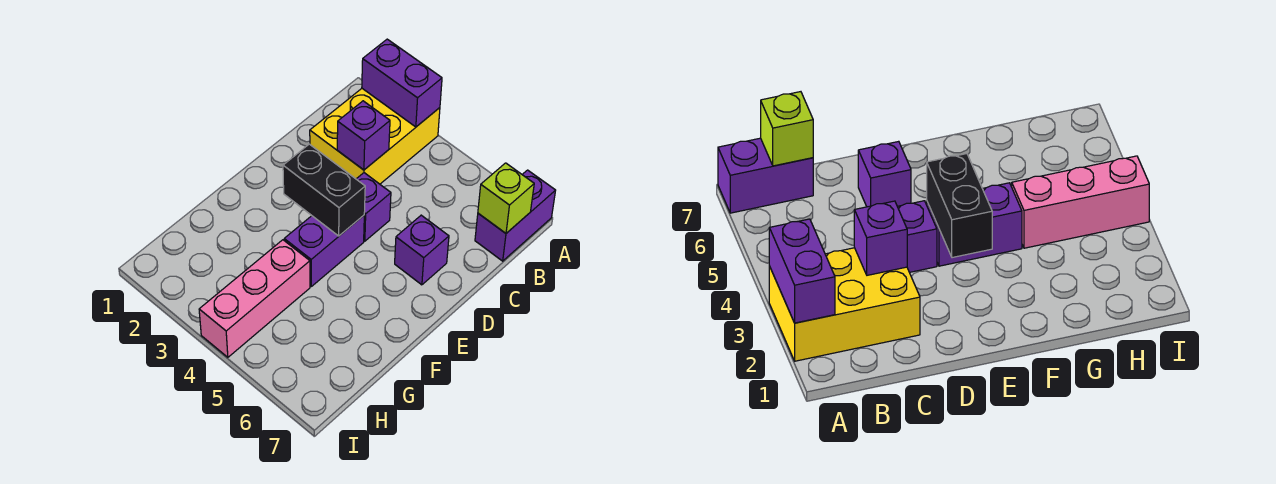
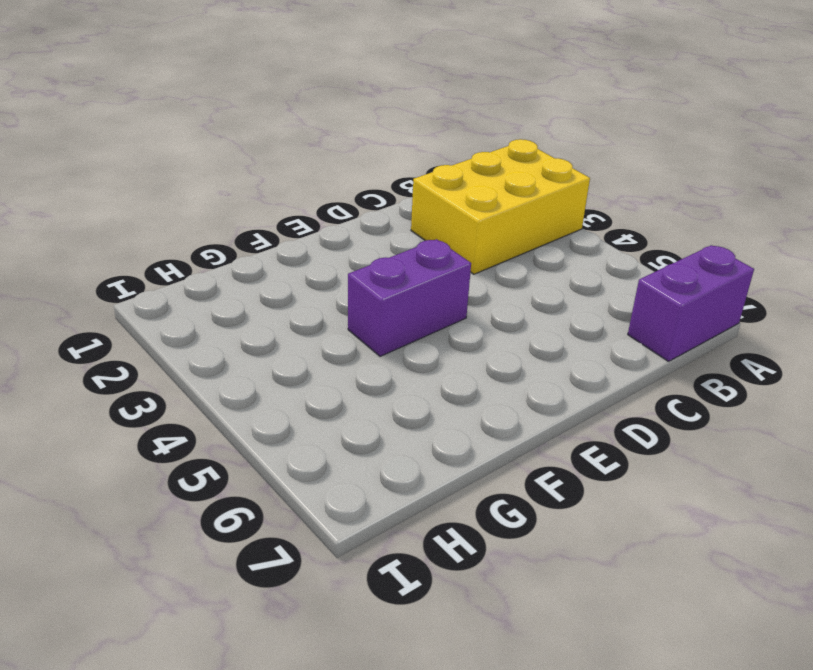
none -> purple brick D4 level 1
none -> purple brick D6 level 1

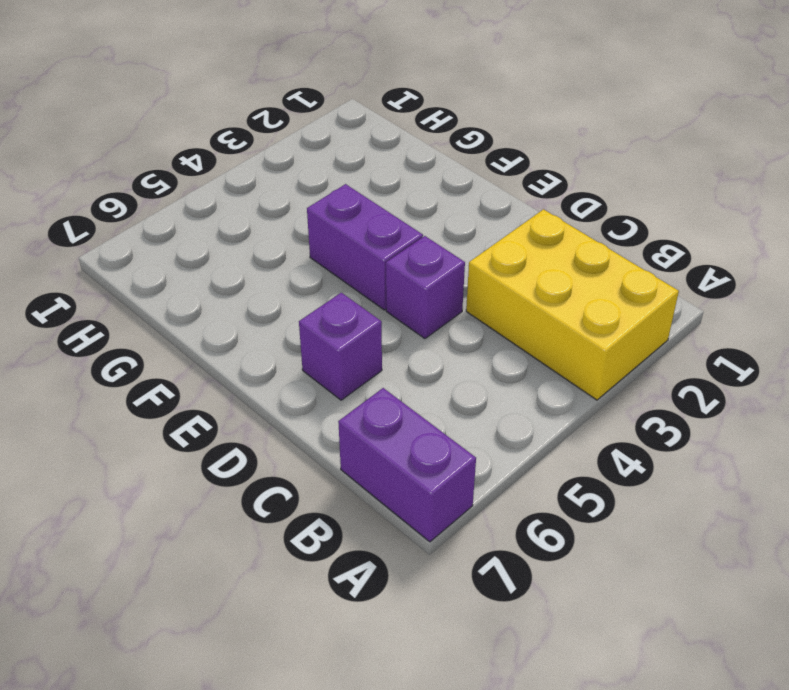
none -> pink brick G4:I4 level 1
none -> purple brick A2:A3 level 2

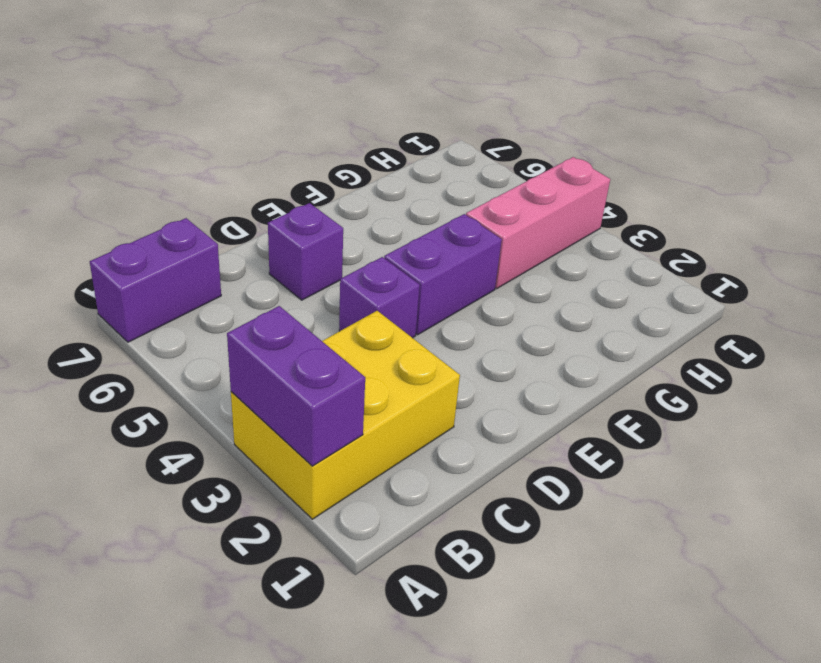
none -> lime brick B7 level 2
none -> purple brick C3 level 2

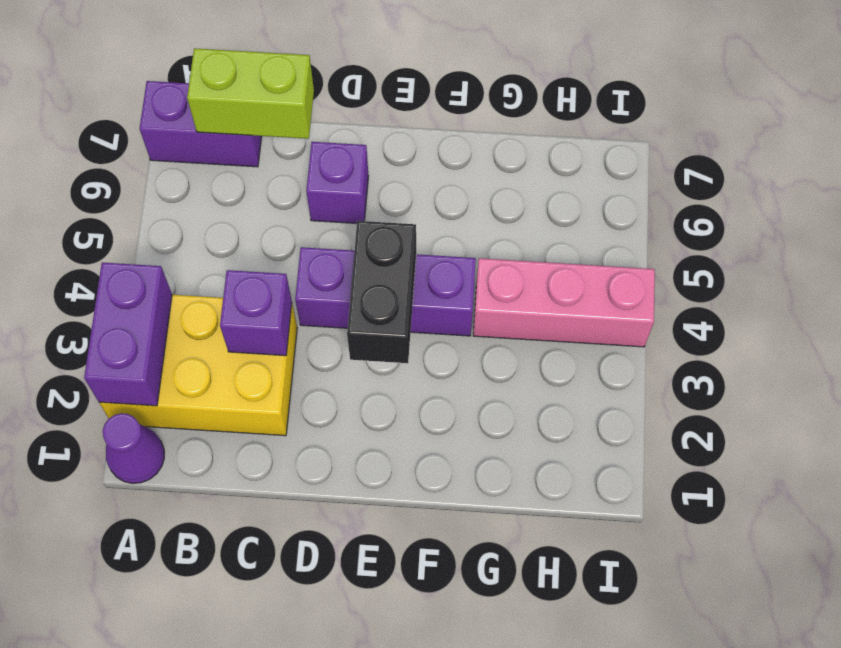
purple cone A1 level 1 -> none
lime brick B7:C7 level 2 -> lime brick B7 level 2

